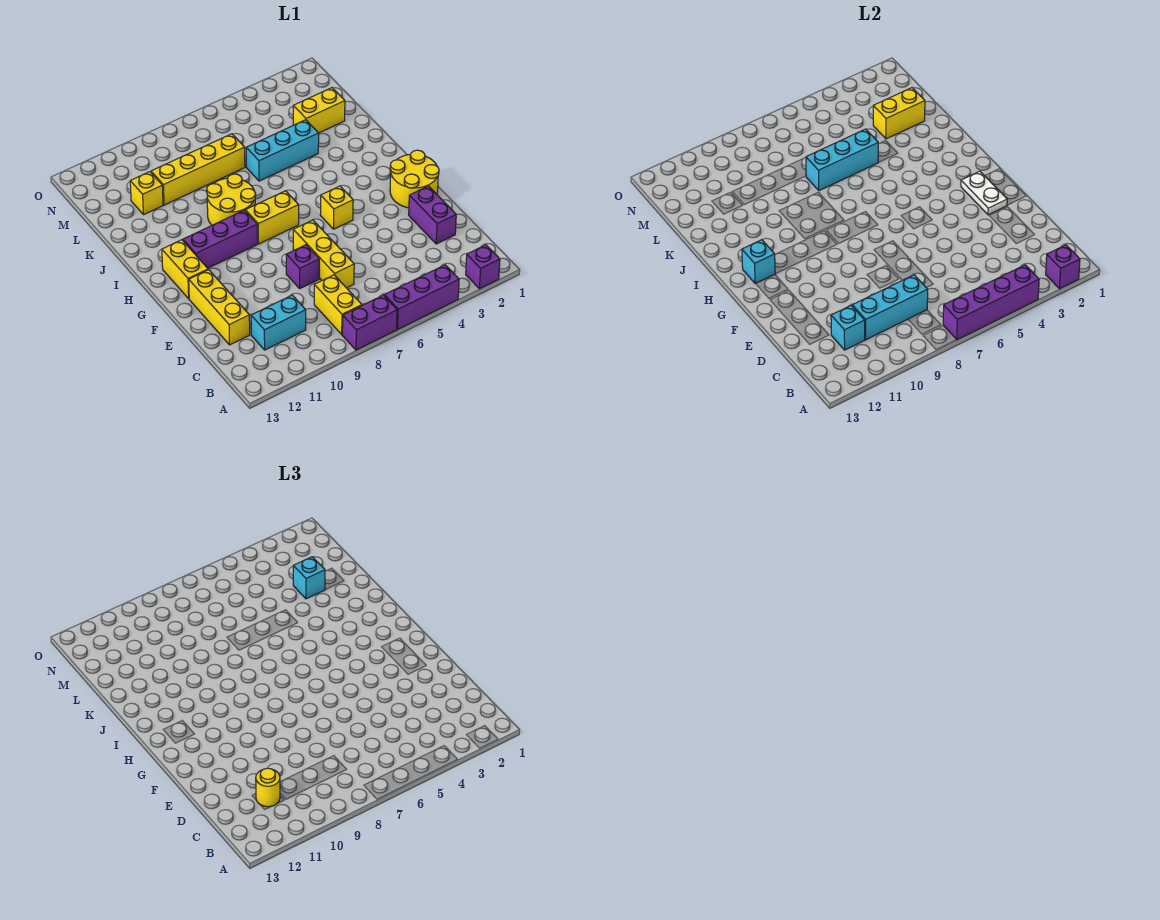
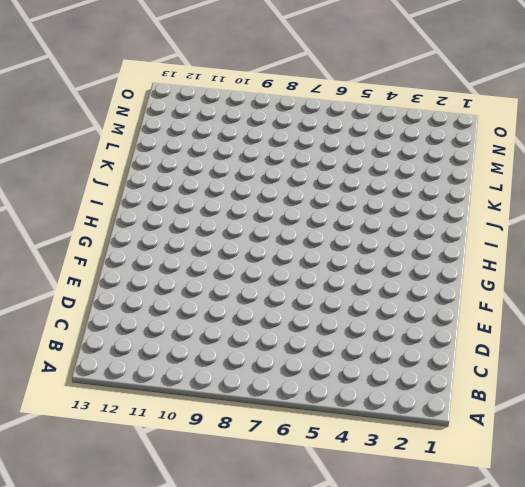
none -> purple brick A2 level 1
none -> purple brick A4:A6 level 1
none -> purple brick A7:A8 level 1

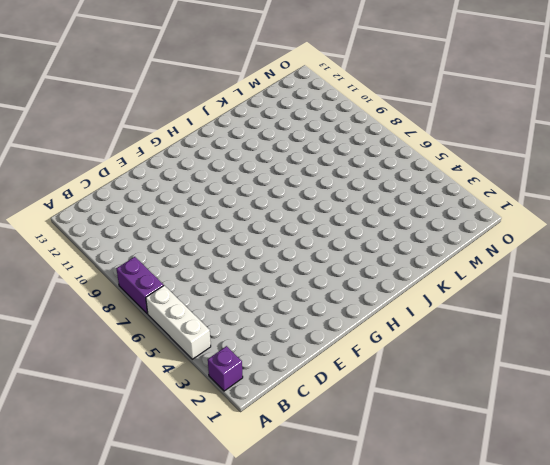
white brick A4:A6 level 1 -> purple brick A4:A6 level 1
none -> yellow brick B8:C8 level 1
none -> cyan brick C10:C11 level 1
none -> purple brick D2:E2 level 1

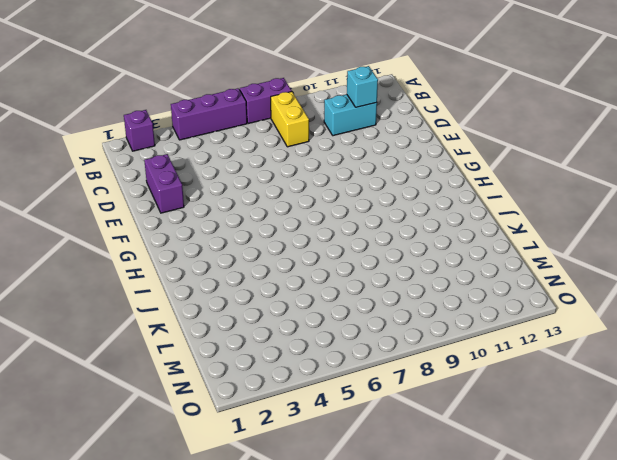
none -> yellow brick D7:F7 level 1
none -> yellow brick D12:F12 level 1
none -> purple brick E8 level 1

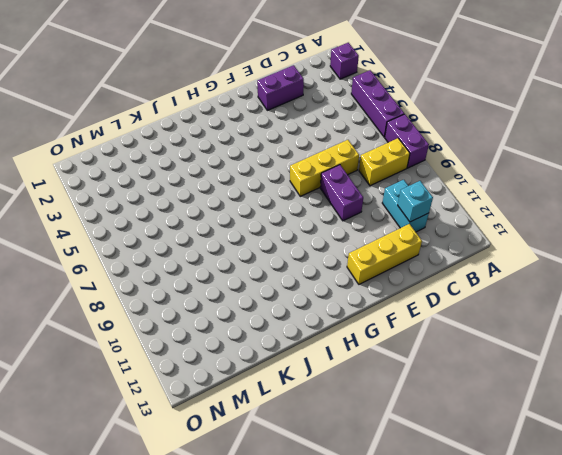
purple brick E8:E9 level 1 -> purple brick E8 level 1
none -> yellow round brick F1:G2 level 1
none -> yellow brick G5 level 1
none -> yellow brick G12:H12 level 1

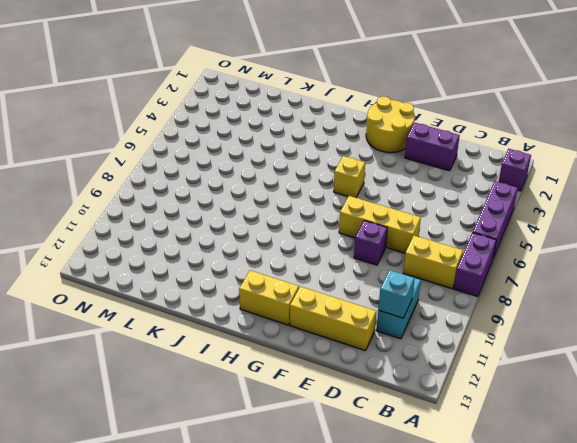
none -> yellow brick H7:H8 level 1
none -> purple brick H9:H11 level 1
none -> yellow round brick I8:J9 level 1

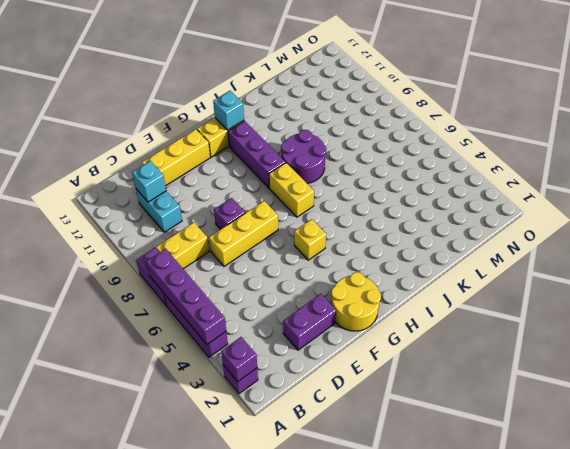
purple round brick I8:J9 level 1 -> yellow round brick I8:J9 level 1
none -> cyan brick K4:K6 level 1
none -> yellow brick L2:L3 level 1
none -> yellow brick L7:L10 level 1

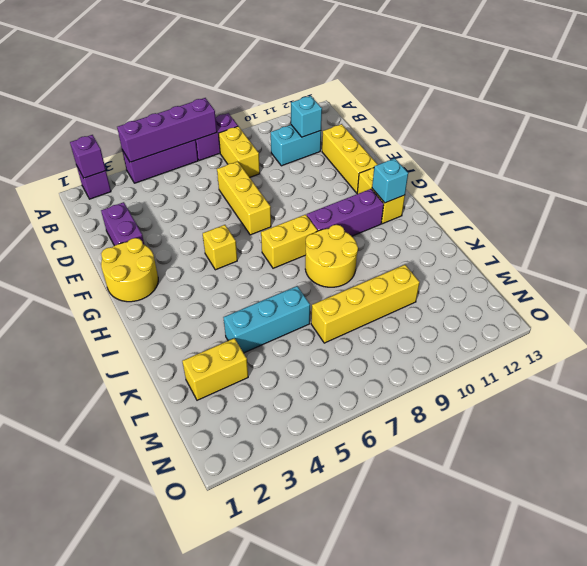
none -> purple brick E8 level 1
none -> yellow brick L11 level 1
none -> cyan brick C8:C10 level 2

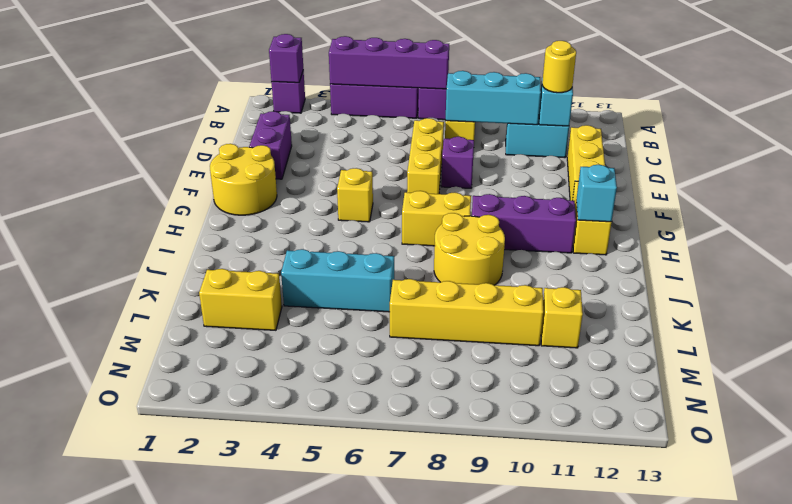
none -> white plate F2:G2 level 2
none -> cyan brick K5:K7 level 2
none -> yellow brick L2:L3 level 2

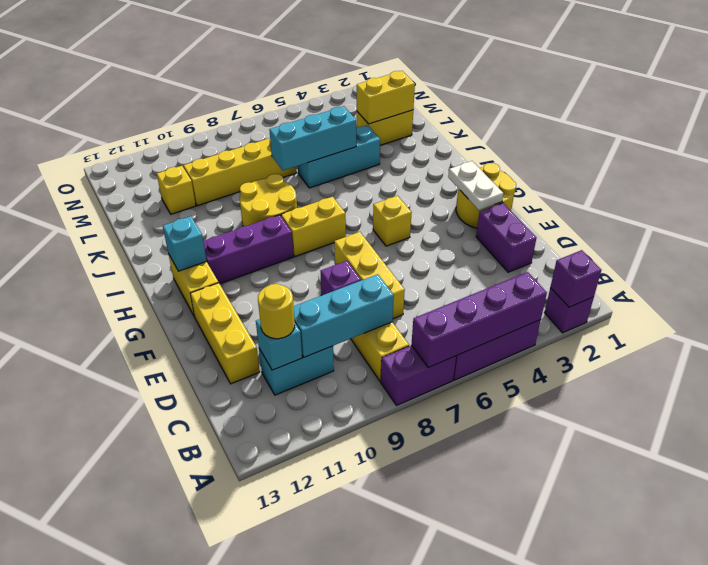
none -> cyan brick L3 level 3

